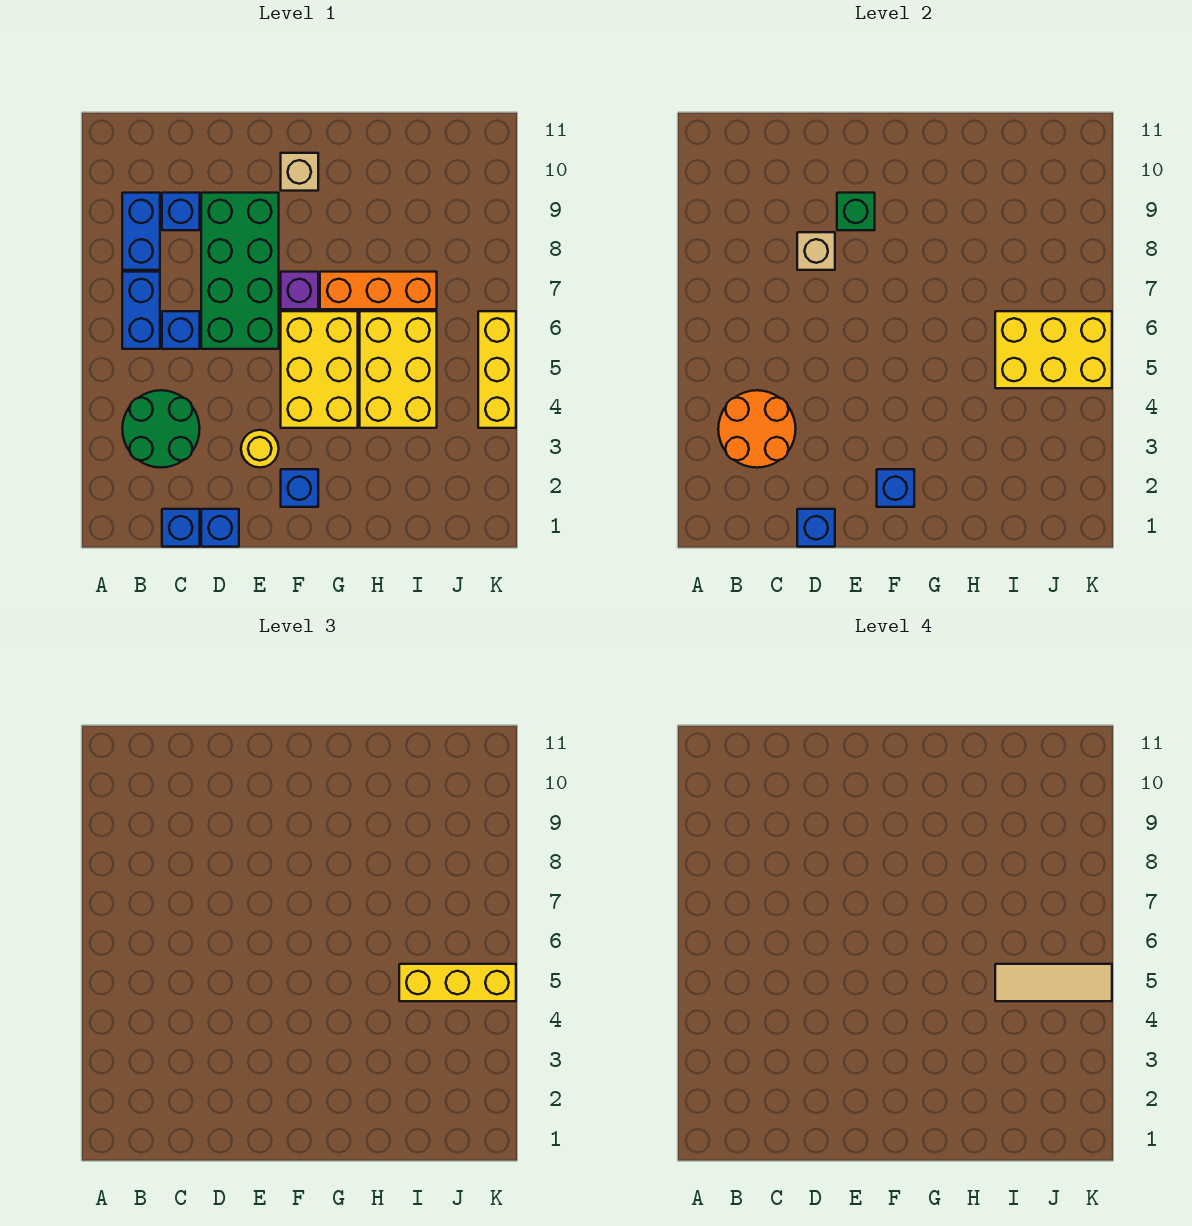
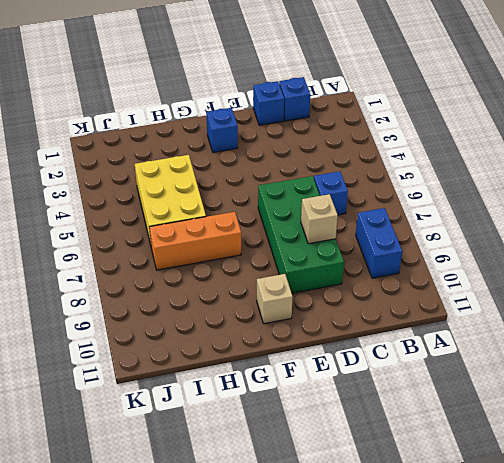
none -> green round brick B3:C4 level 1
none -> blue brick B6:B7 level 1
none -> blue brick C9 level 1

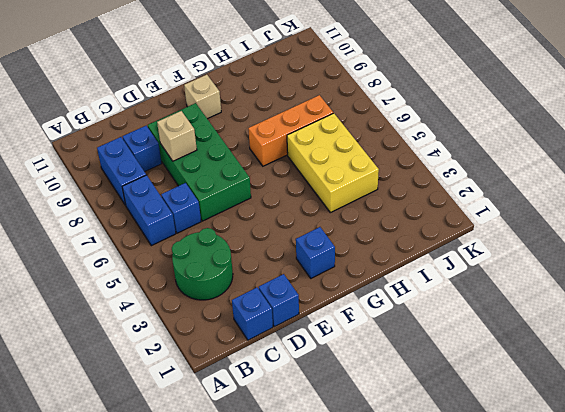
none -> yellow round brick E3 level 1
none -> yellow brick F4:G6 level 1
none -> purple brick F7 level 1

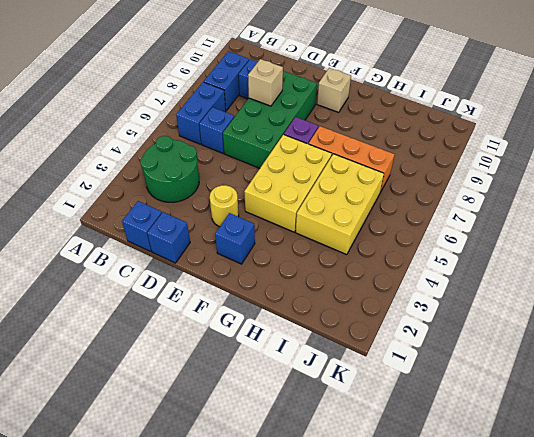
none -> yellow brick K4:K6 level 1
none -> orange round brick B3:C4 level 2
none -> blue brick D1 level 2

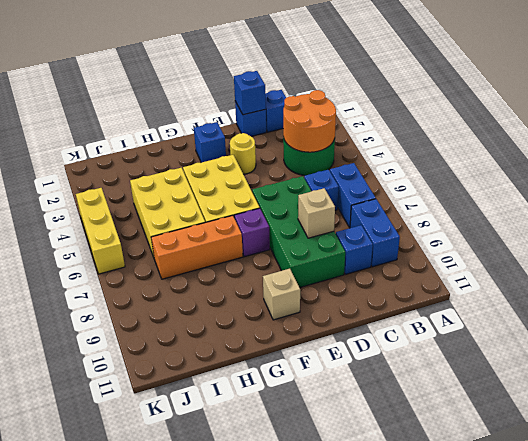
none -> green brick E9 level 2
none -> blue brick F2 level 2
none -> yellow brick I5:K6 level 2

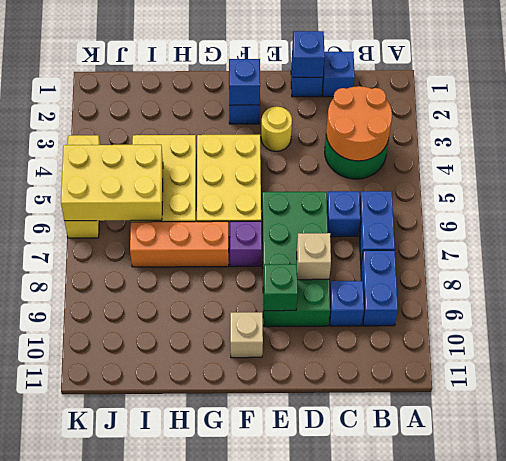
none -> yellow brick I5:K5 level 3
none -> tan tile I5:K5 level 4

